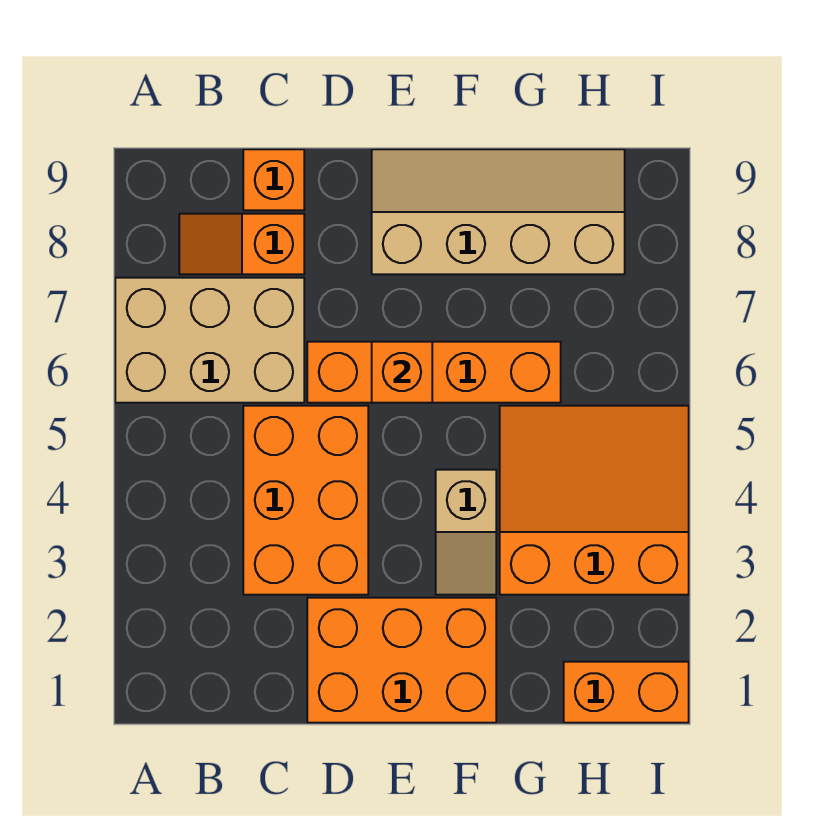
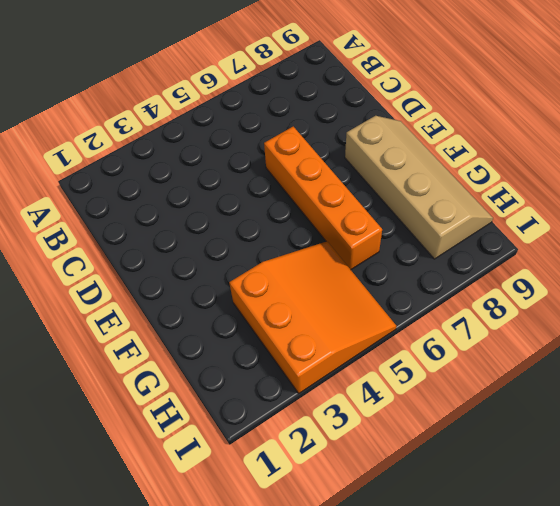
none -> tan brick A6:C7 level 1
none -> orange slope B8:C8 level 1 top C

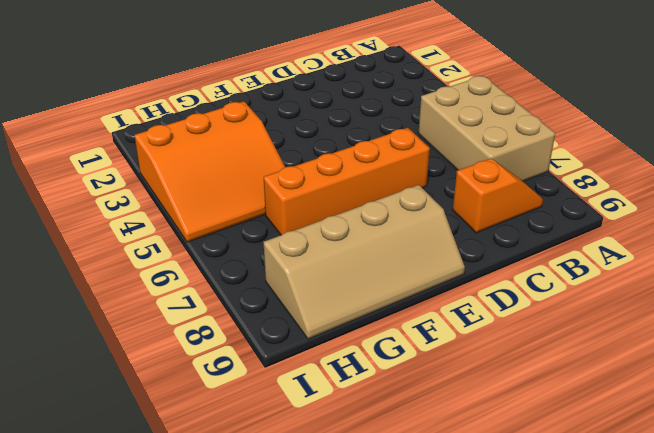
tan brick A5:B7 level 1 -> tan brick A6:C7 level 1
none -> orange brick C3:D5 level 1
none -> orange brick C9 level 1

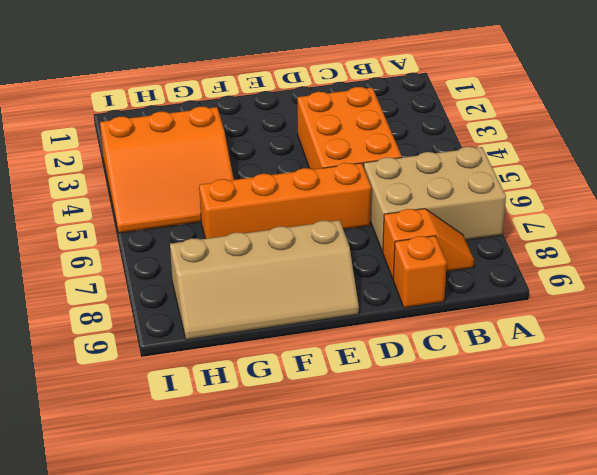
none -> orange brick D1:F2 level 1
none -> tan slope F3:F4 level 1 top 4

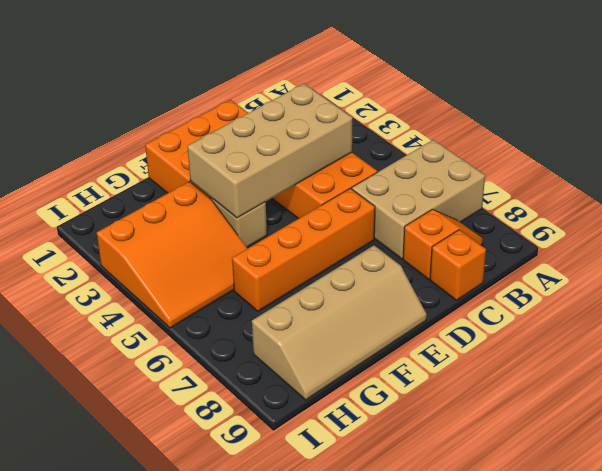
tan brick C3:F4 level 2 -> none
none -> orange brick H1:I1 level 1
none -> orange brick E6 level 2

